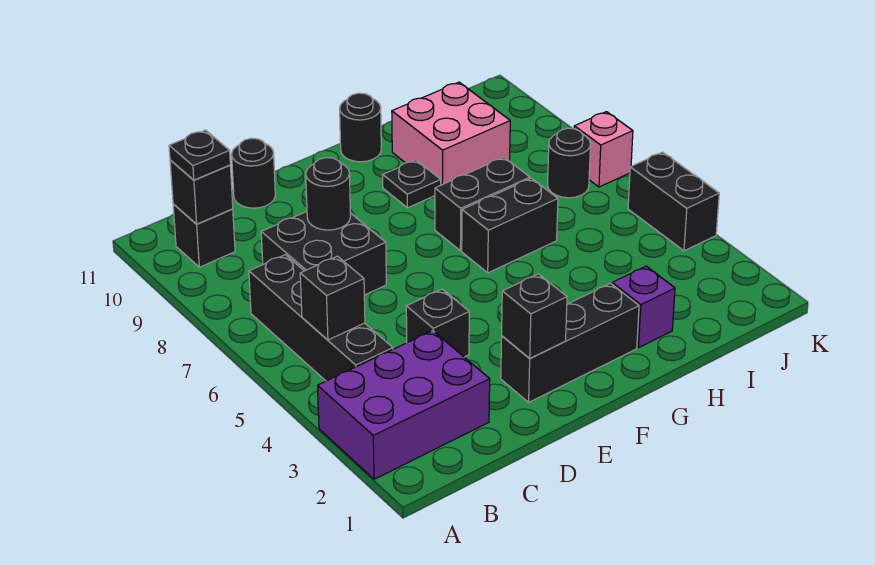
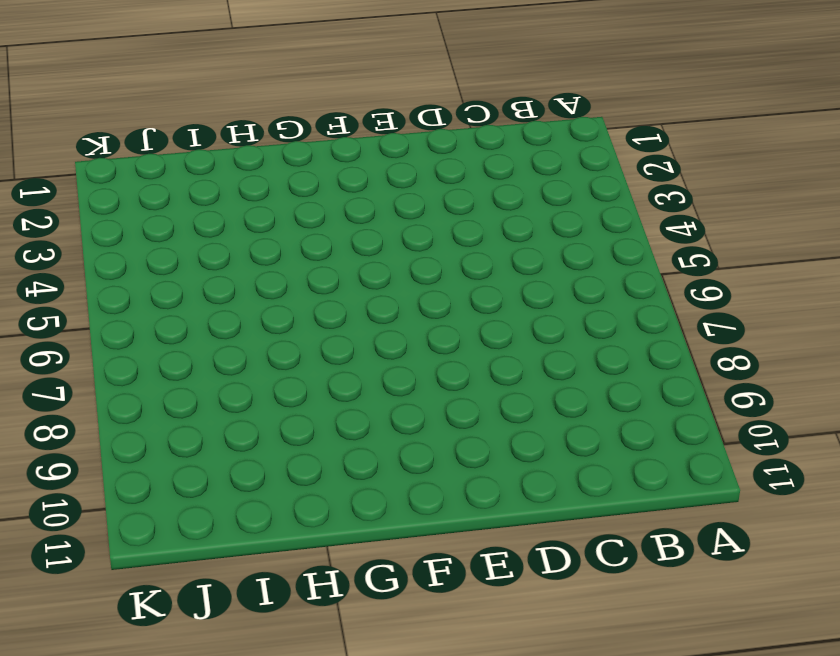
none -> purple brick A2:C3 level 1
none -> black brick B4:B7 level 1
none -> black brick B10 level 1

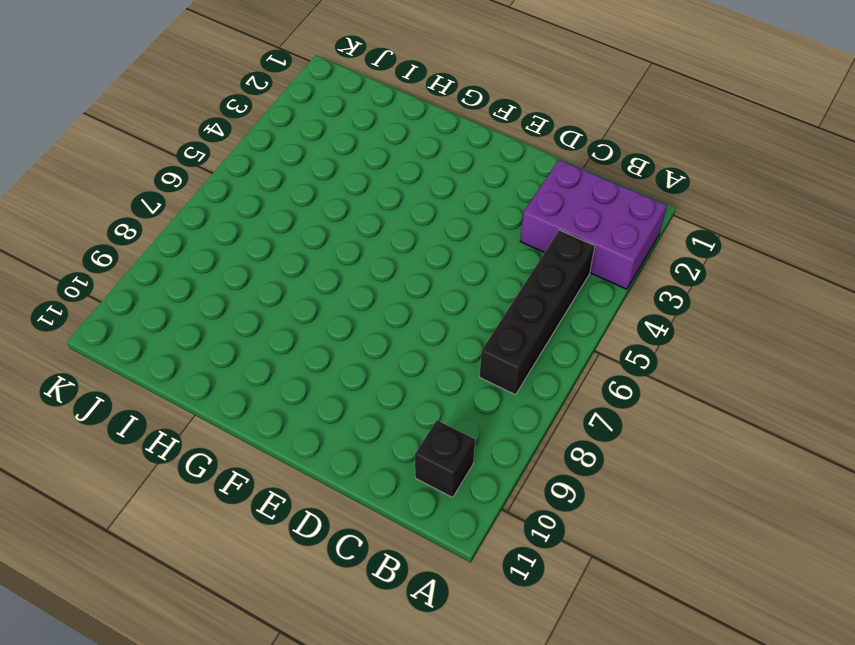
none -> black brick C7:D8 level 1
none -> black brick D4 level 1
none -> black round brick D11 level 1

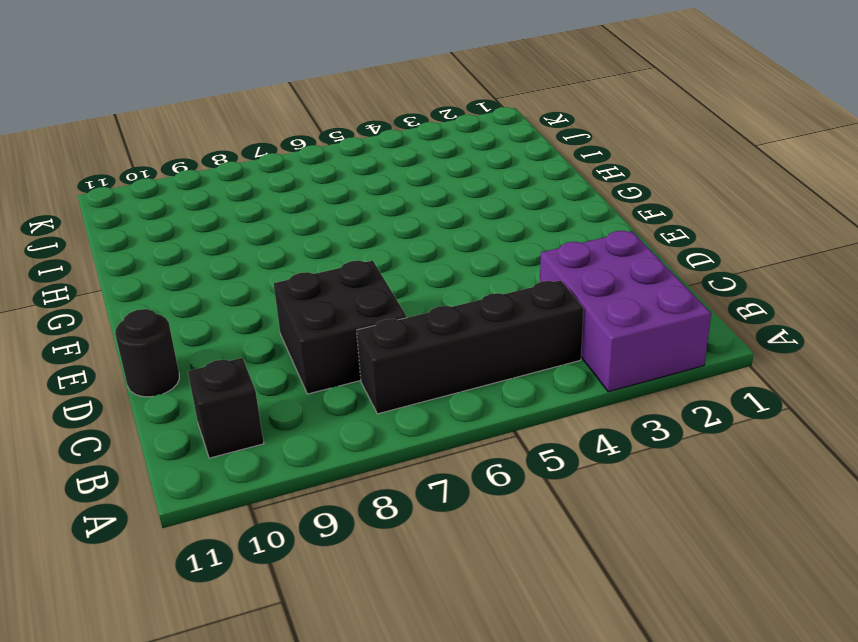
none -> black brick D4 level 1
none -> black brick E2:G2 level 1
none -> black brick G6:H6 level 1

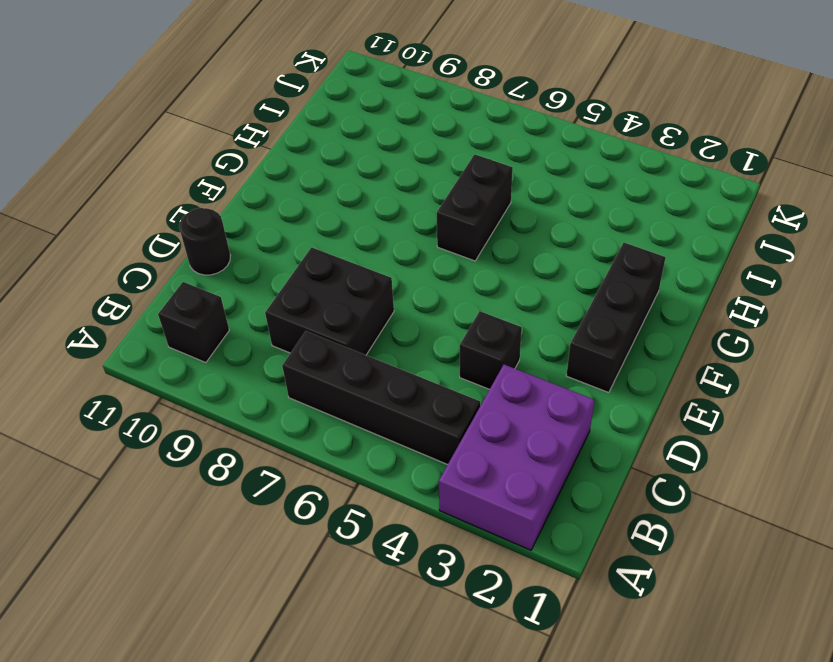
none -> black brick G7:H7 level 1
none -> black plate G9 level 1
none -> black round brick G11 level 1

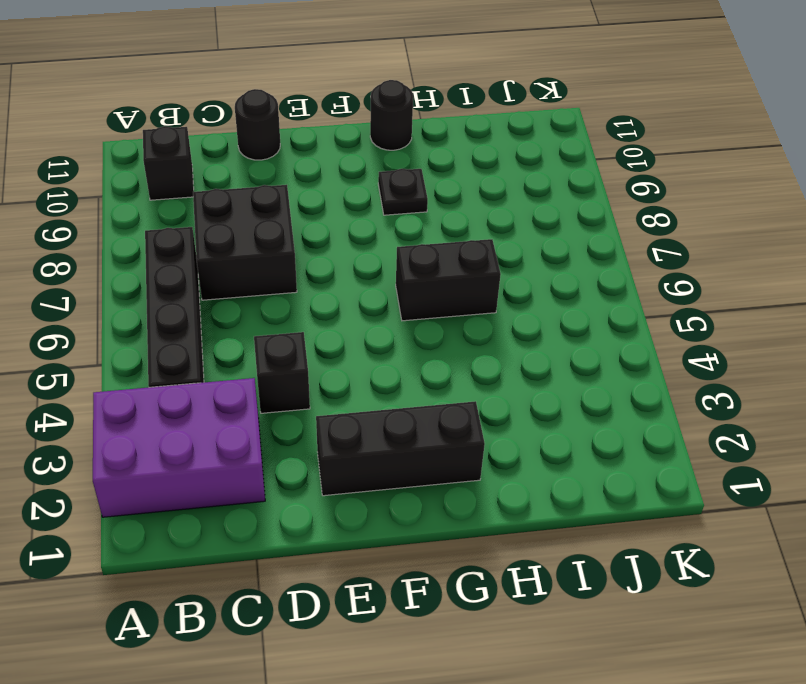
none -> black brick G7:H7 level 1
none -> purple brick H2 level 1
none -> pink brick H9:I10 level 1

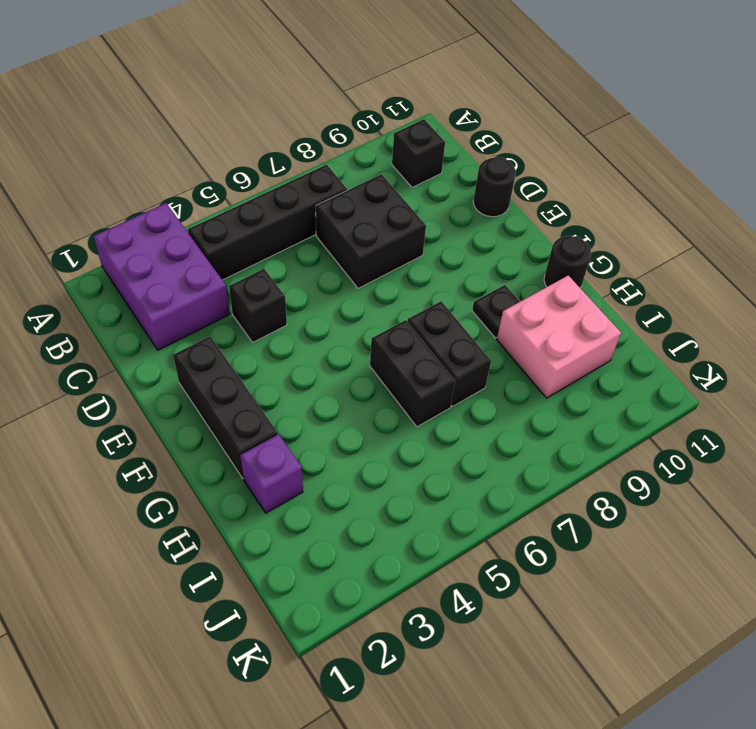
none -> black round brick J7 level 1
none -> black brick K4:K5 level 1
none -> pink brick K7 level 1

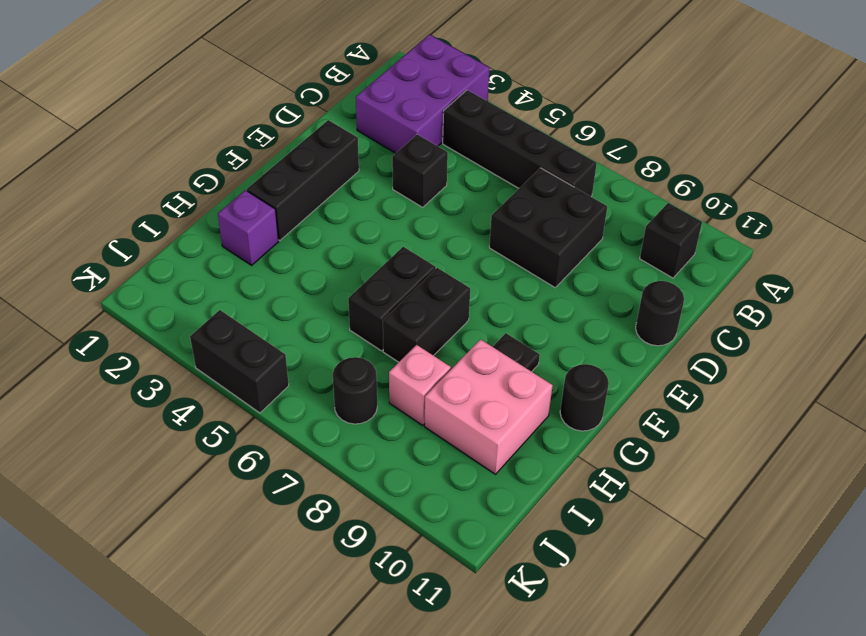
pink brick I8 level 1 -> pink brick K7 level 1
none -> black brick B5 level 2
none -> black brick B10 level 2
none -> black round brick D8 level 2

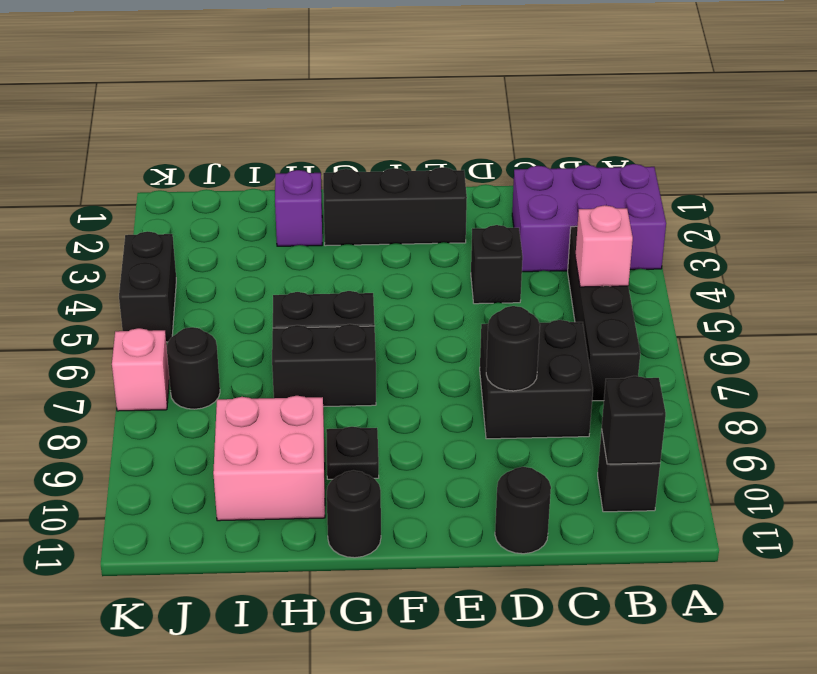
pink brick B5 level 2 -> black brick B5 level 2
none -> black brick E2 level 2
none -> black plate B10 level 3

